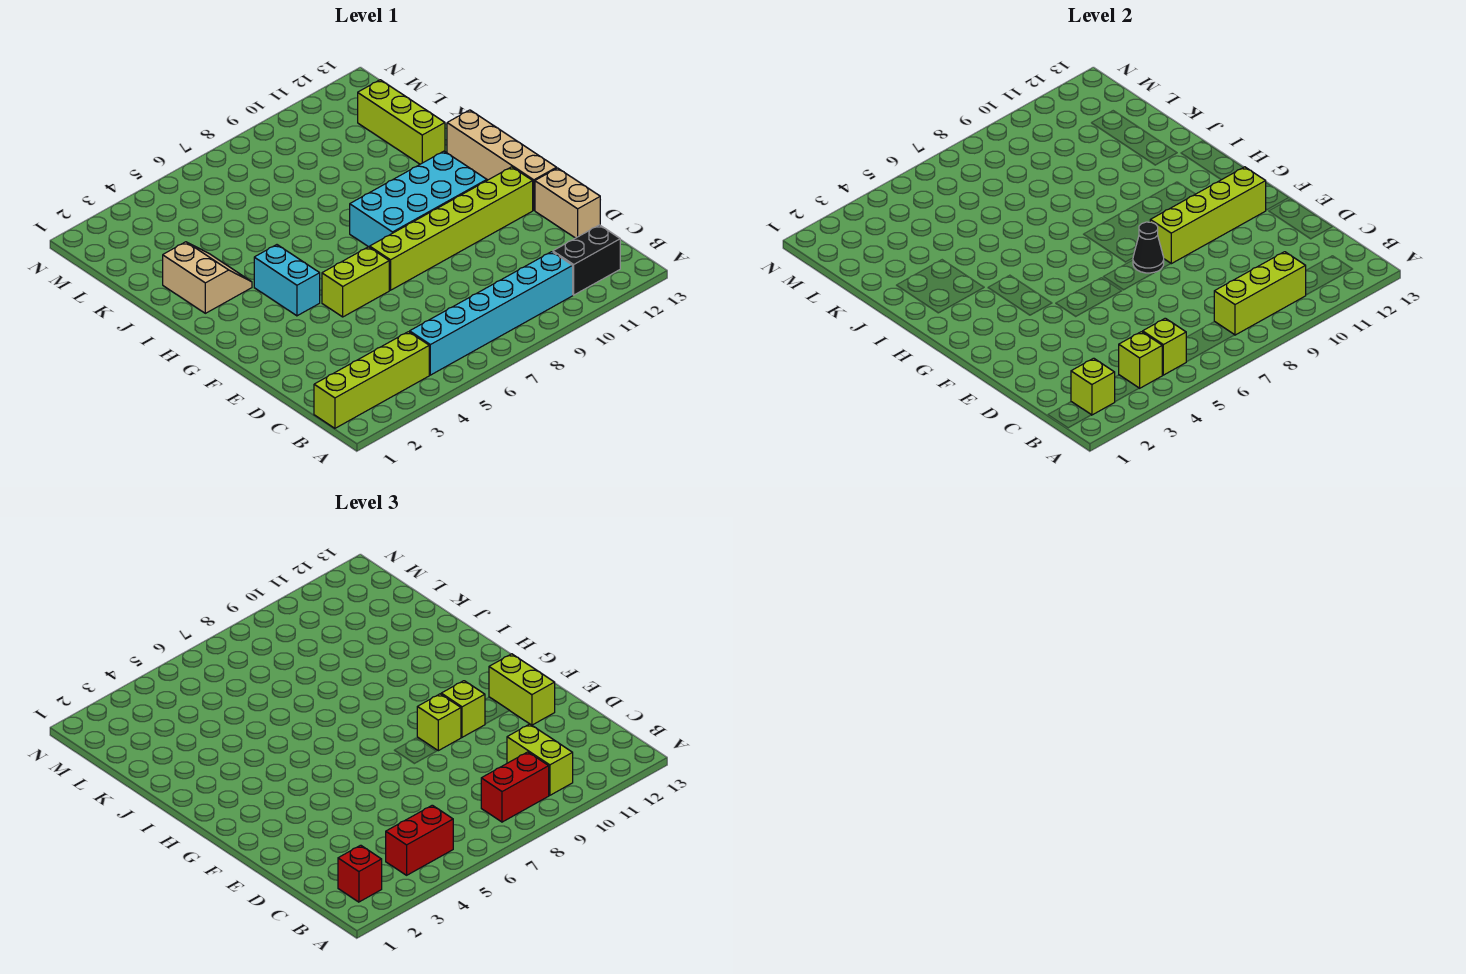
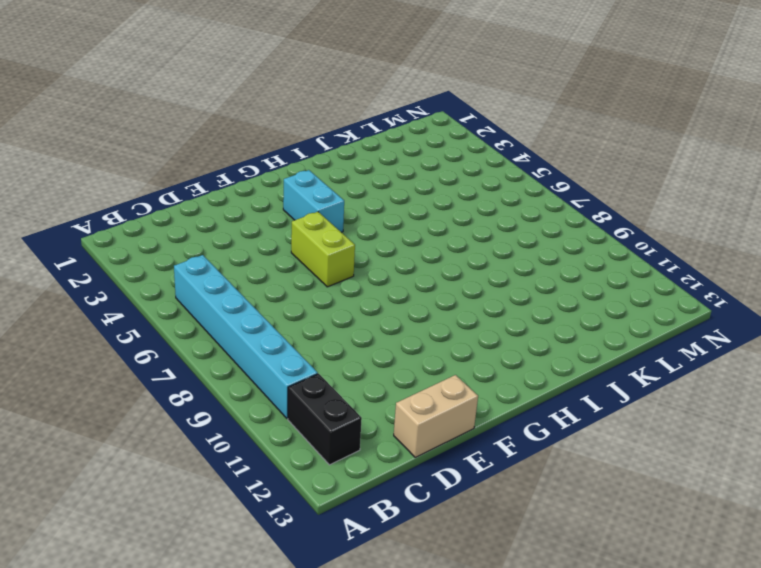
cyan brick G3:G4 level 1 -> cyan brick G4:H4 level 1
none -> lime brick B1:B4 level 1
none -> lime brick F7:F12 level 1
none -> tan brick F13:I13 level 1

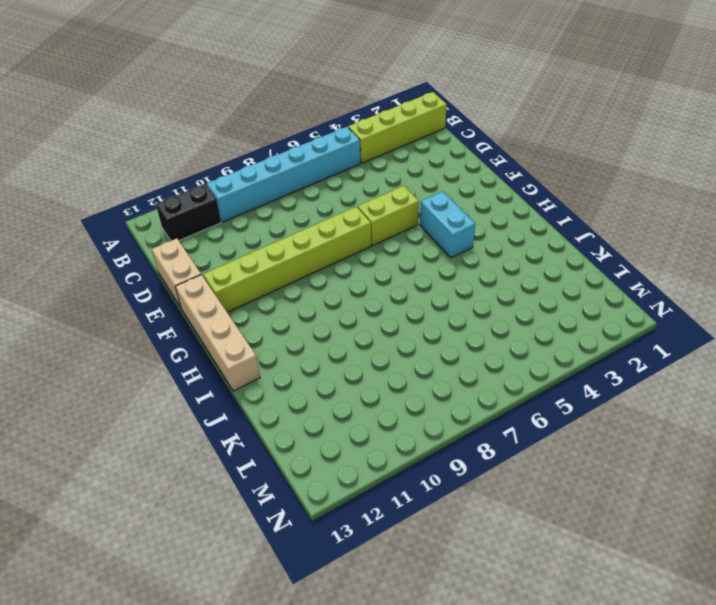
none -> cyan brick G8:H11 level 1
none -> tan slope I2:J3 level 1 top 2
none -> lime brick J12:L12 level 1

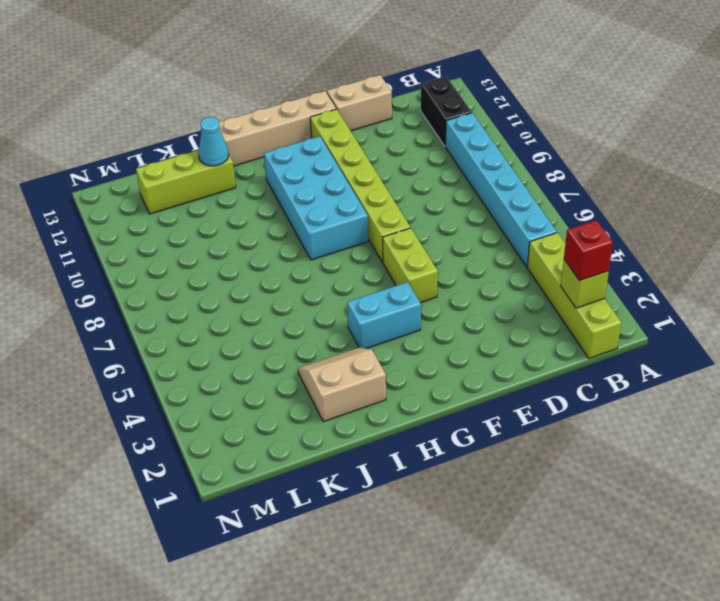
cyan cone J12 level 2 -> none
none -> lime brick B4 level 2
none -> lime brick B5 level 2
none -> lime brick B8:B10 level 2

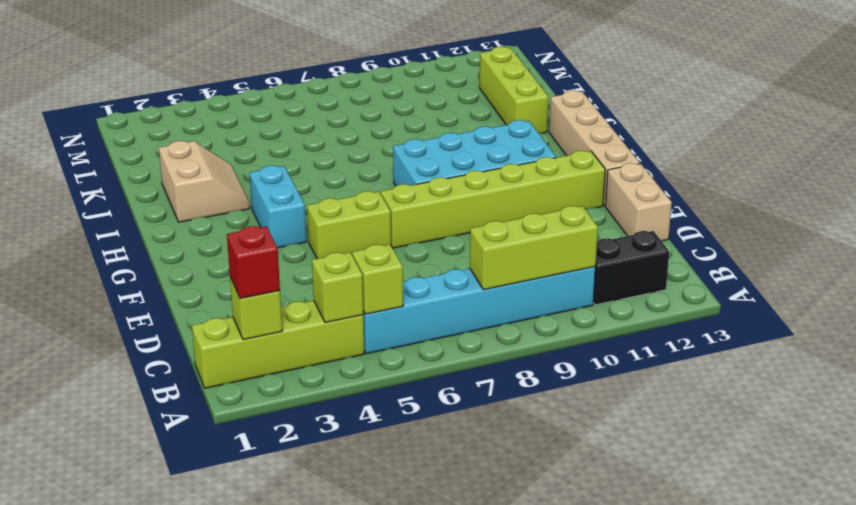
none -> black cone F8 level 2
none -> lime brick F9:F12 level 2
none -> red brick B4:B5 level 3

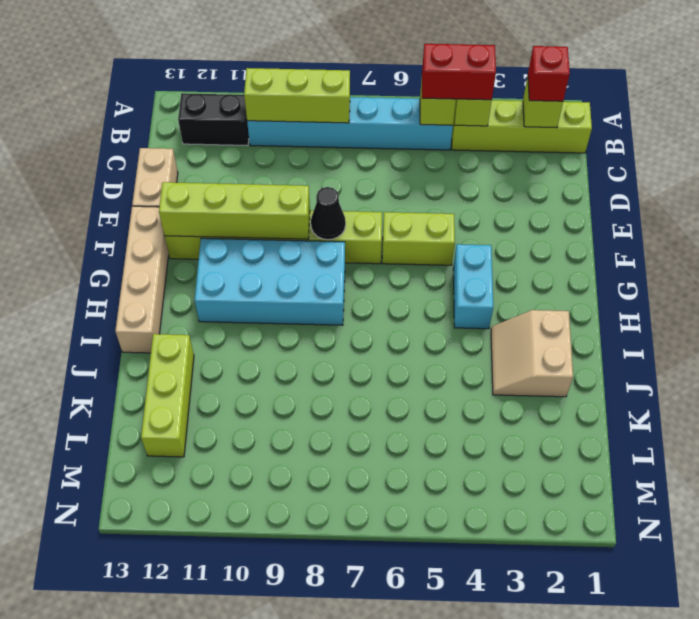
none -> red brick B8:B9 level 3
none -> lime brick B10:C10 level 3
none -> lime brick E12:F12 level 3

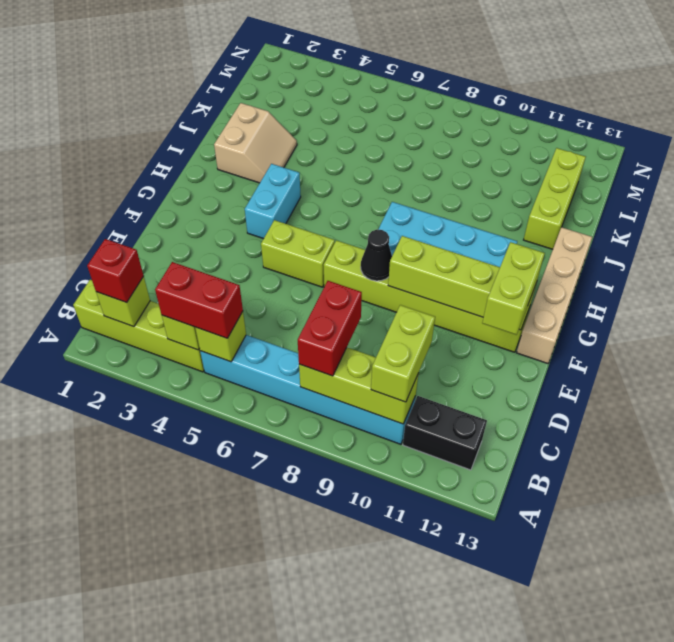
red brick B8:C8 level 3 -> red brick B8:B9 level 3
none -> tan brick D13:E13 level 1
none -> lime brick F9 level 3
none -> lime brick F10 level 3

